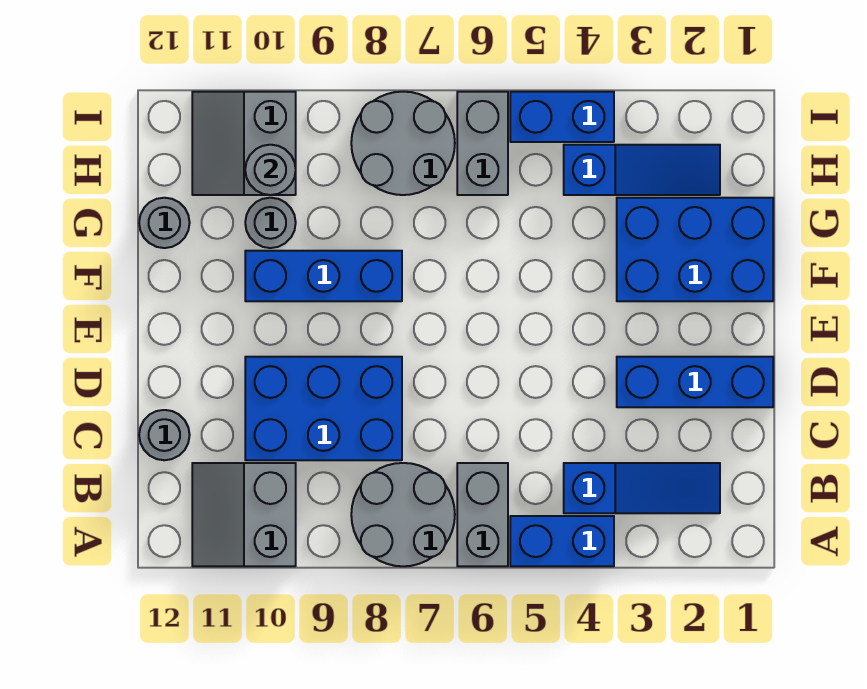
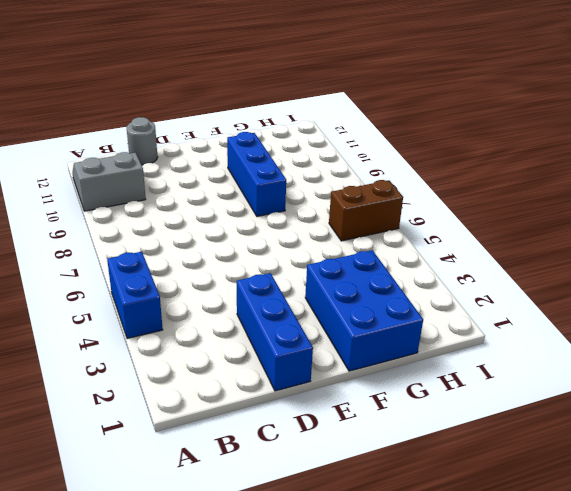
brown brick H6:I6 level 1 -> grey brick H6:I6 level 1
none -> grey brick A6:B6 level 1
none -> grey round brick A7:B8 level 1
none -> blue slope B2:B4 level 1 top 4

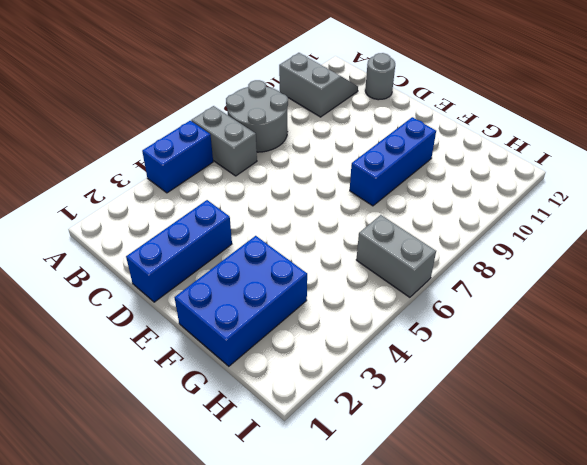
none -> blue slope B2:B4 level 1 top 4
none -> blue brick C8:D10 level 1
none -> grey round brick G10 level 1

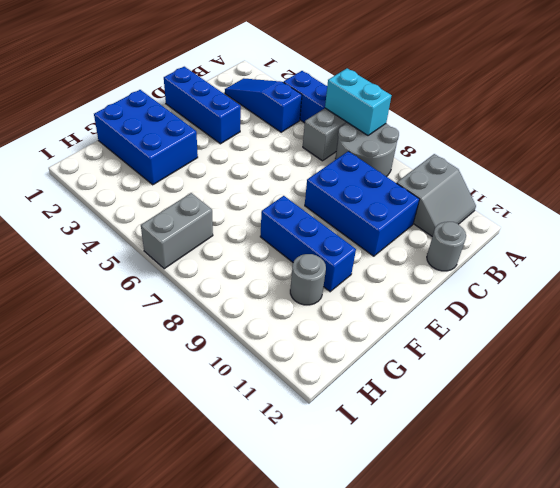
cyan brick A6:A7 level 2 -> none
none -> grey round brick G12 level 1
none -> blue slope H2:H4 level 1 top 4
none -> grey round brick H7:I8 level 1

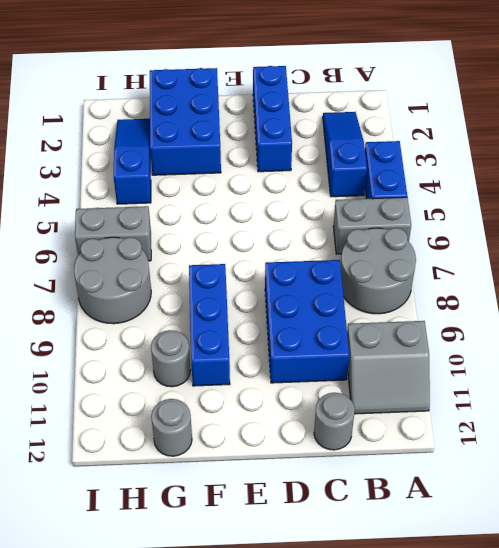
none -> grey slope H10:I11 level 1 top 10
none -> blue brick I4:I5 level 1
none -> grey round brick H10 level 2

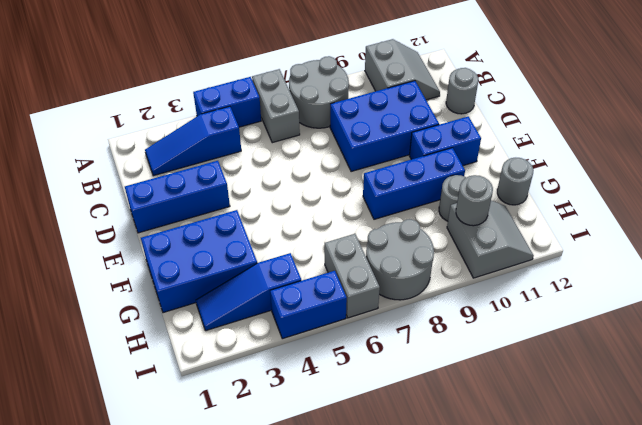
blue brick E10:E11 level 1 -> none

